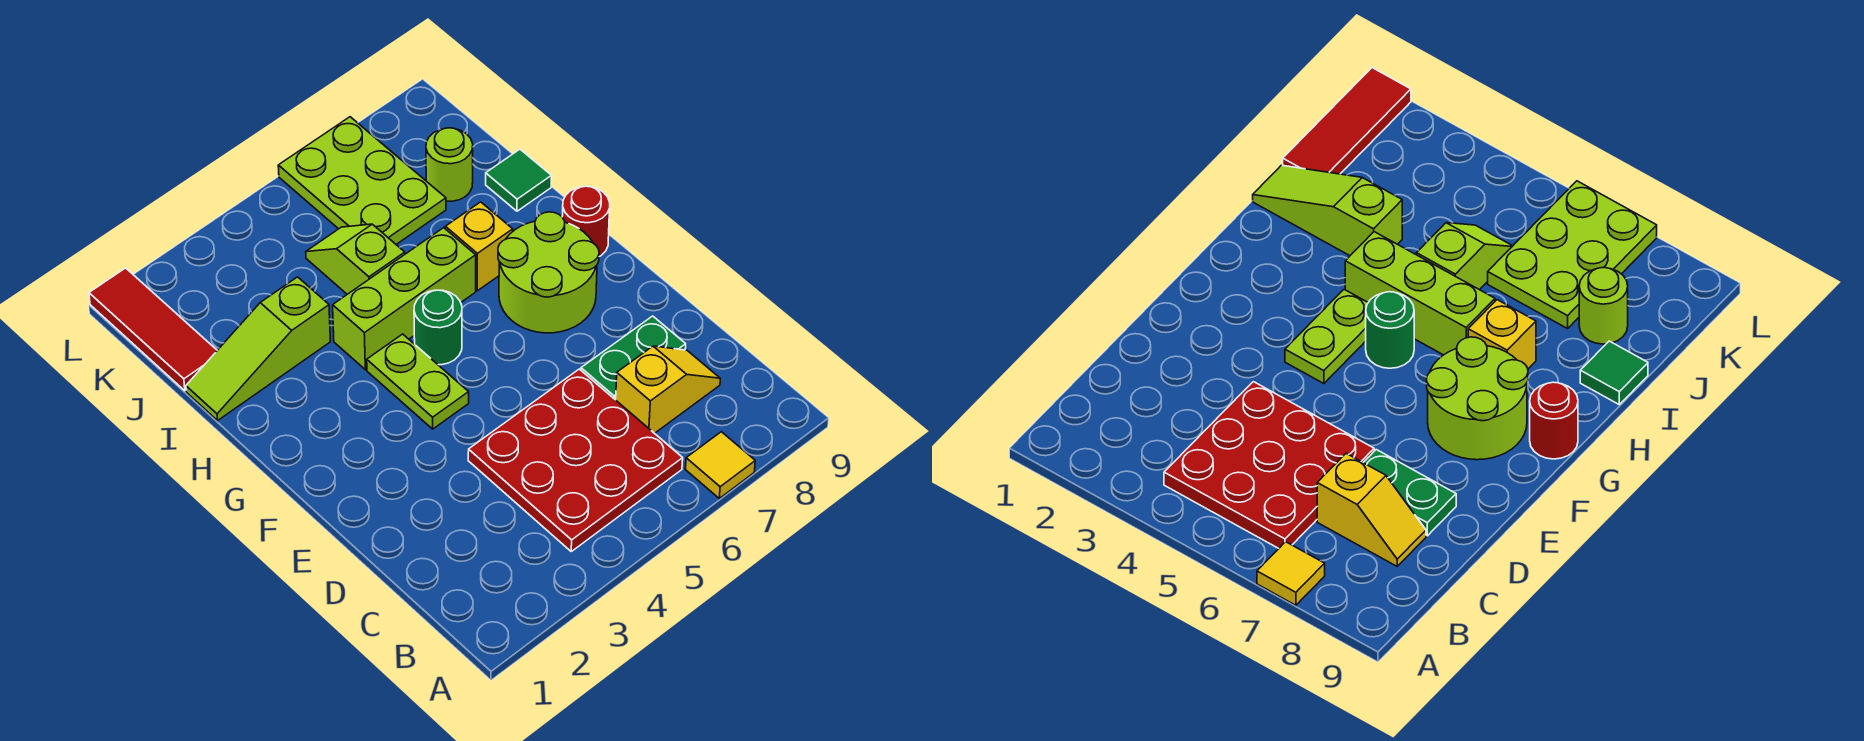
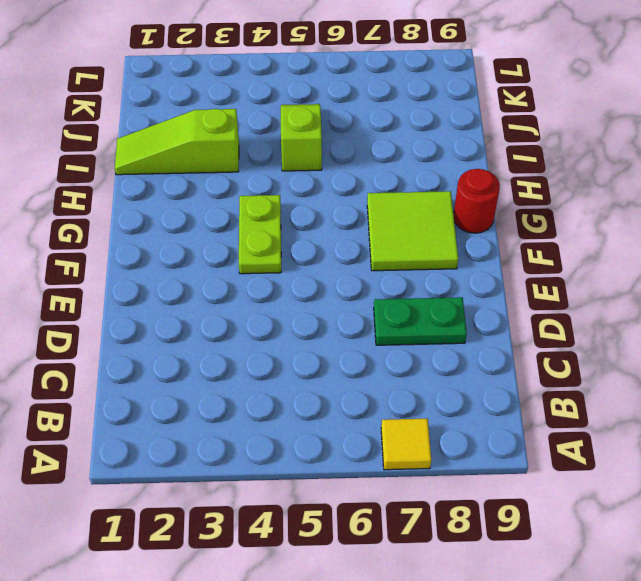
lime tile F7:G8 level 1 -> lime round brick F7:G8 level 1
none -> red plate B4:D6 level 1
none -> yellow slope C7:C8 level 1 top 7
none -> green round brick G5 level 1

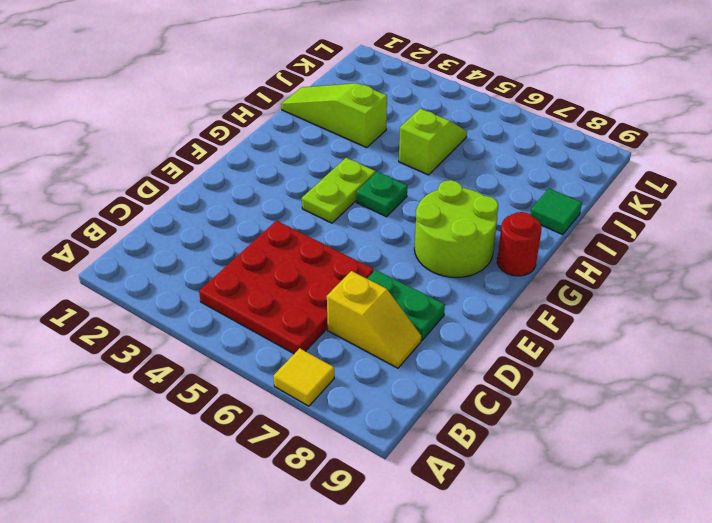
green plate G5 level 1 -> green round brick G5 level 1
none -> lime brick H4:H6 level 1
none -> yellow brick H7 level 1
none -> red tile J1:L1 level 1

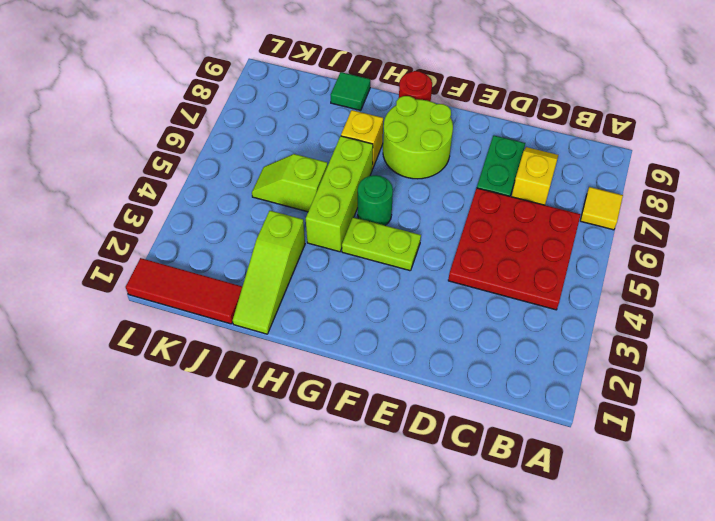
none -> lime plate J6:L7 level 1
none -> lime round brick J8 level 1

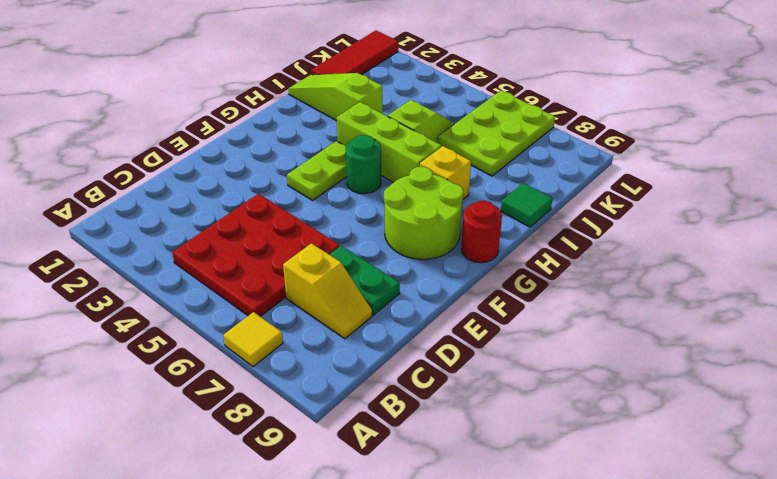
none -> lime round brick J8 level 1

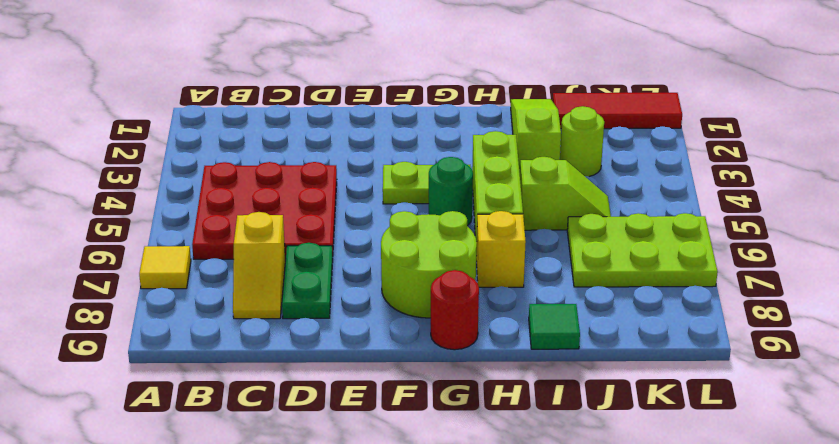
lime round brick J3 level 1 -> lime round brick J8 level 1

